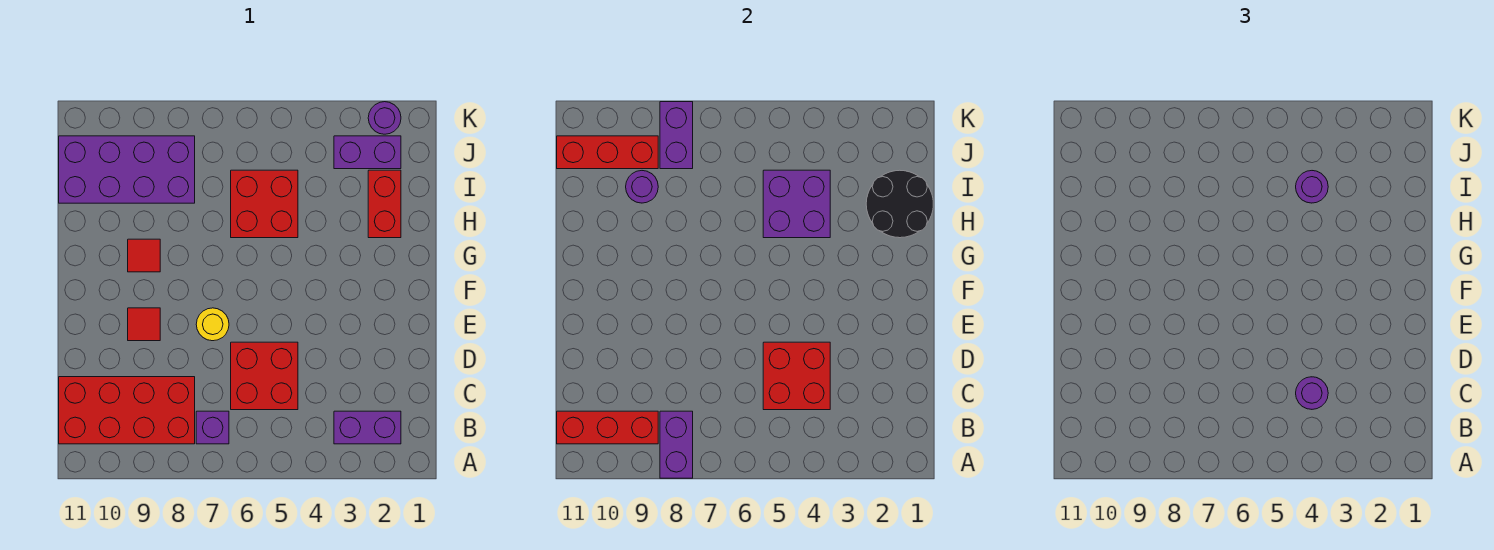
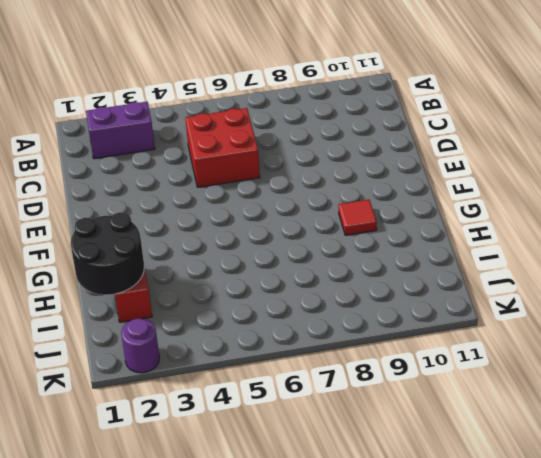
none -> purple brick B7 level 1
none -> red brick B8:C11 level 1
none -> yellow round brick E7 level 1

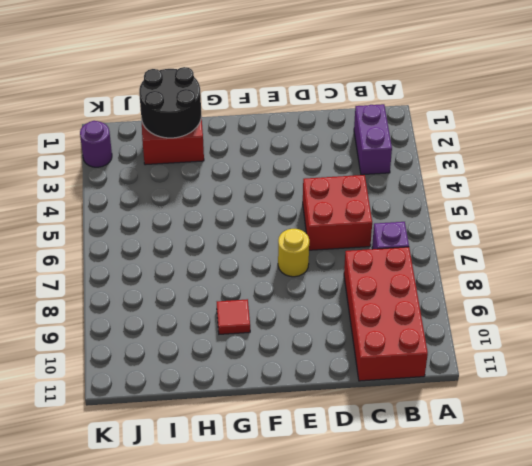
none -> red tile E9 level 1
none -> red brick H5:I6 level 1
none -> purple brick I8:J11 level 1

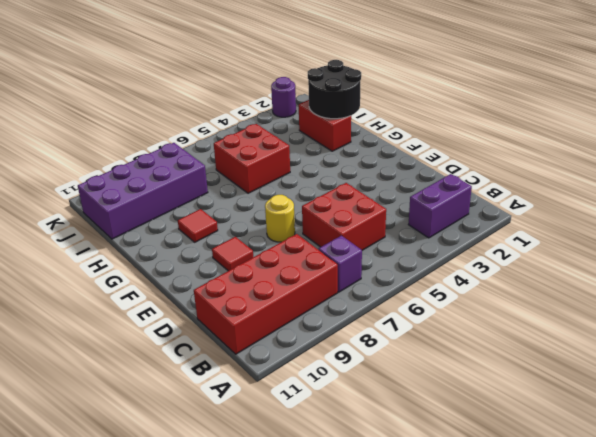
none -> purple brick J2:J3 level 1
none -> purple brick A8:B8 level 2
none -> red brick B9:B11 level 2

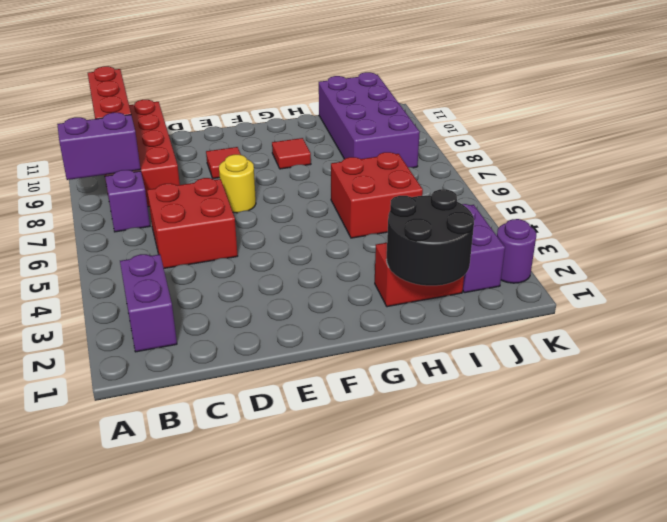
none -> red brick C4:D5 level 2
none -> purple brick H4:I5 level 2
none -> purple round brick I9 level 2

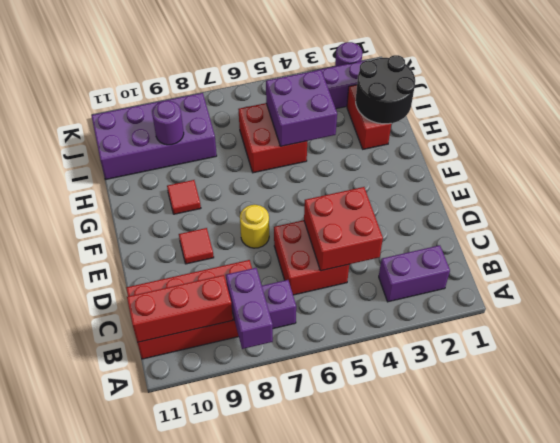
none -> purple brick J8:K8 level 2
none -> red brick J9:J11 level 2
none -> purple round brick C4 level 3

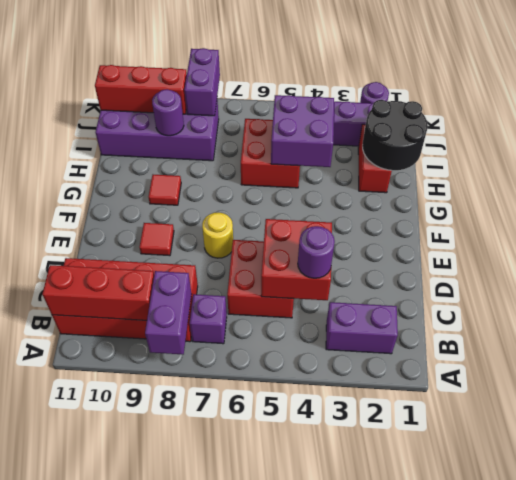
none -> purple round brick I4 level 3

